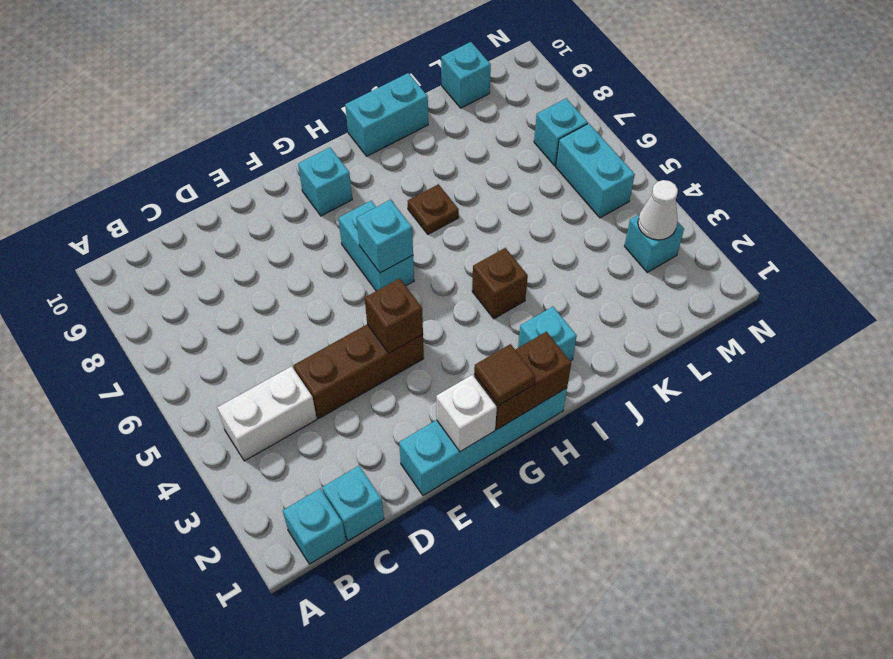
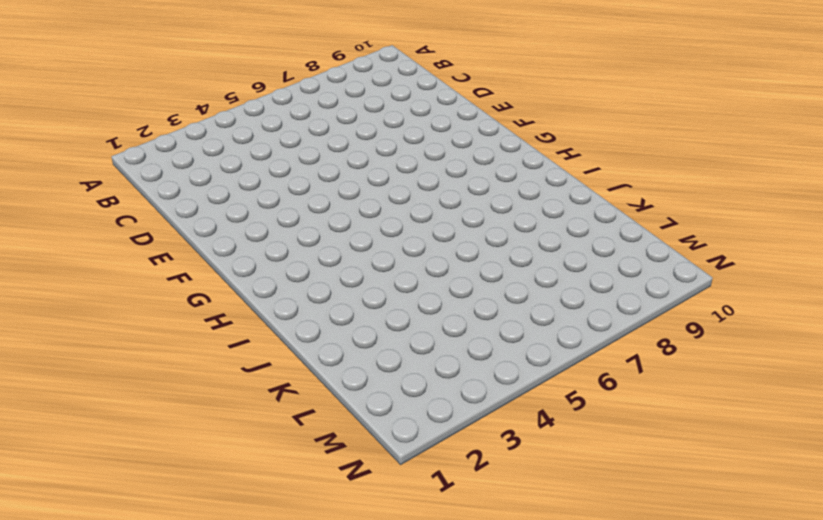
none -> cyan brick B1 level 1
none -> white brick B4:C4 level 1
none -> cyan brick C1 level 1

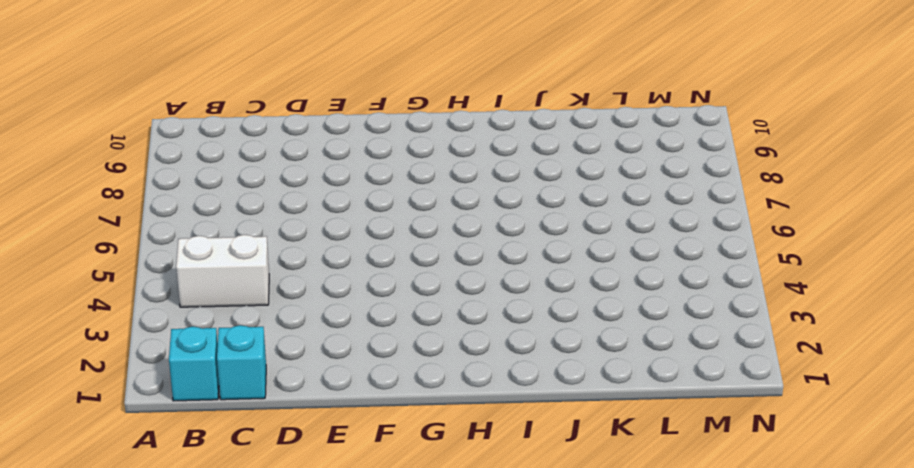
none -> brown brick D4:F4 level 1
none -> cyan brick E1:H1 level 1
none -> cyan brick G6:G7 level 1

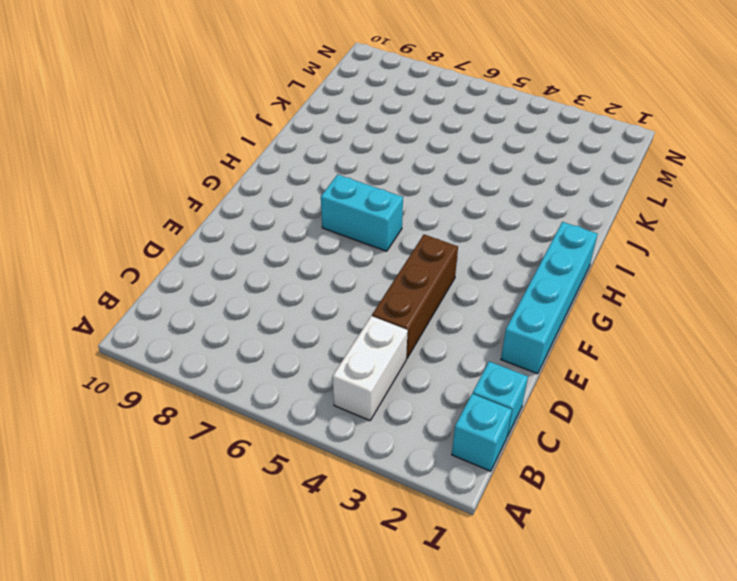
none -> cyan brick G9 level 1
none -> cyan brick I2 level 1
none -> brown brick I4 level 1

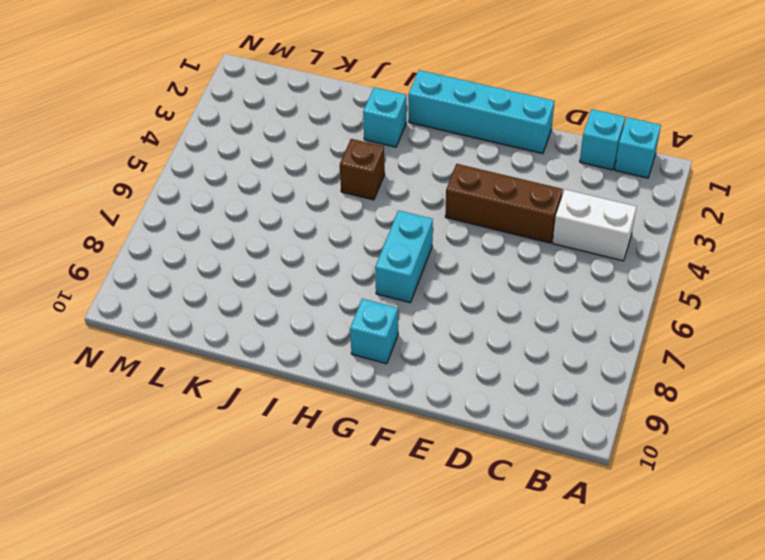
none -> brown plate I7 level 1
none -> cyan brick I10:J10 level 1
none -> cyan brick L10 level 1

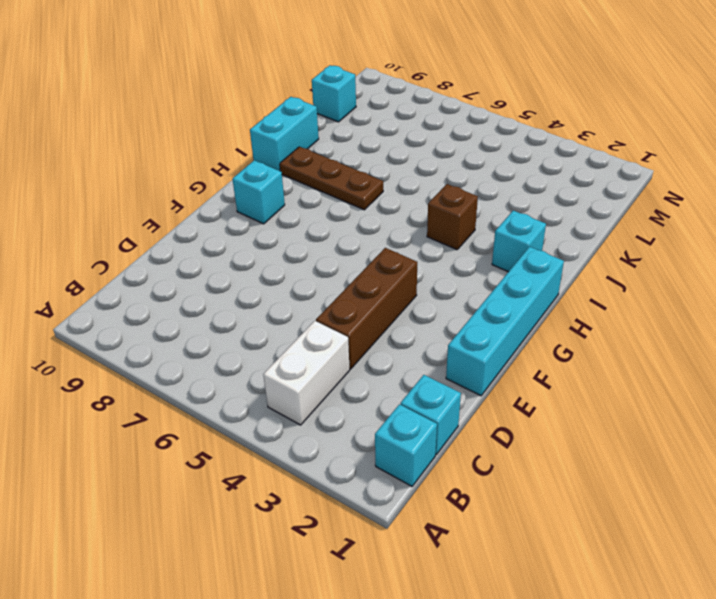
brown plate I7:I9 level 1 -> brown plate I7 level 1
none -> cyan brick G6:G7 level 1
none -> cyan brick M3 level 1
none -> cyan brick M5:M6 level 1

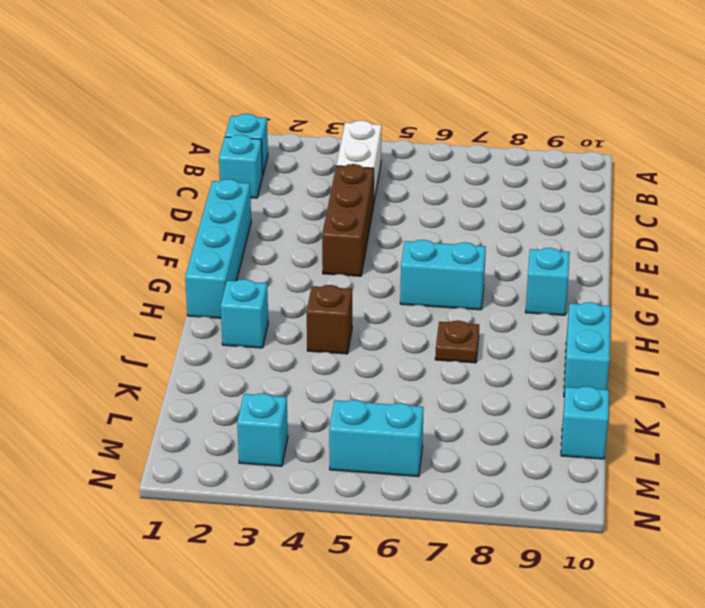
none -> cyan brick M7 level 1
none -> white brick F1 level 2
none -> brown brick F4 level 2

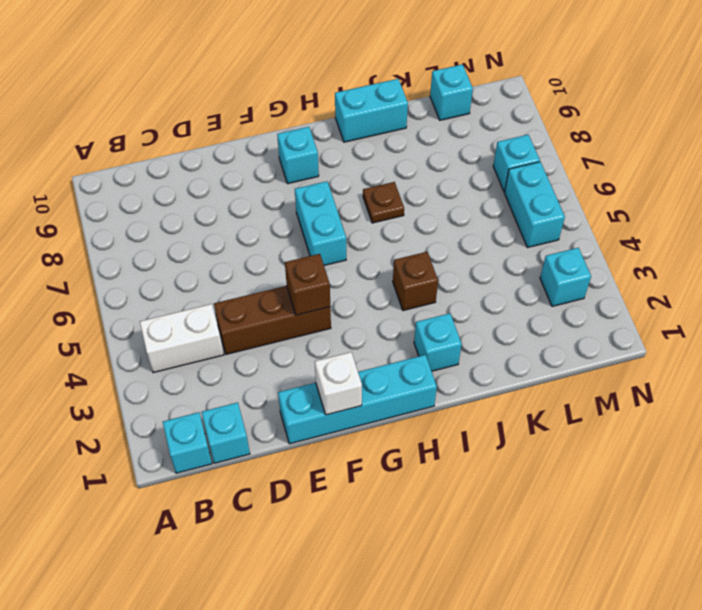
none -> brown brick G1:H1 level 2
none -> cyan brick G6 level 2
none -> white cone M3 level 2

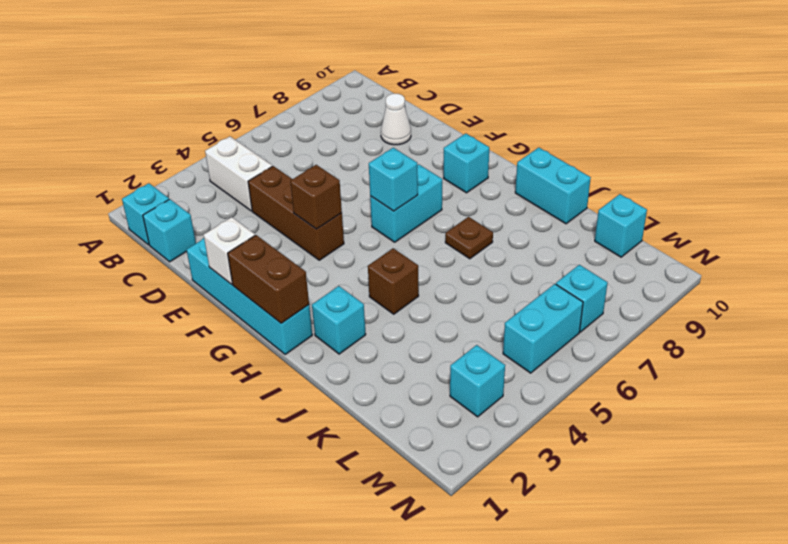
white cone D9 level 1 -> white cone M3 level 2
none -> brown tile G1 level 3

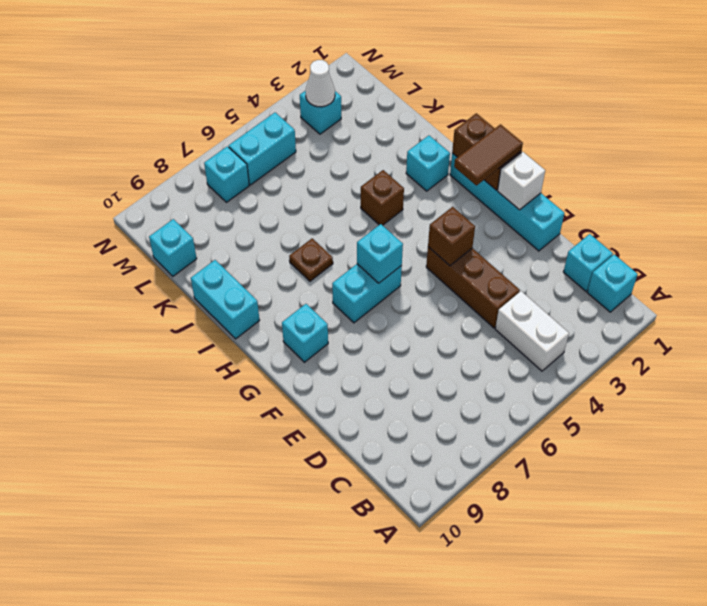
brown tile G1:G2 level 3 -> brown tile G1 level 3

